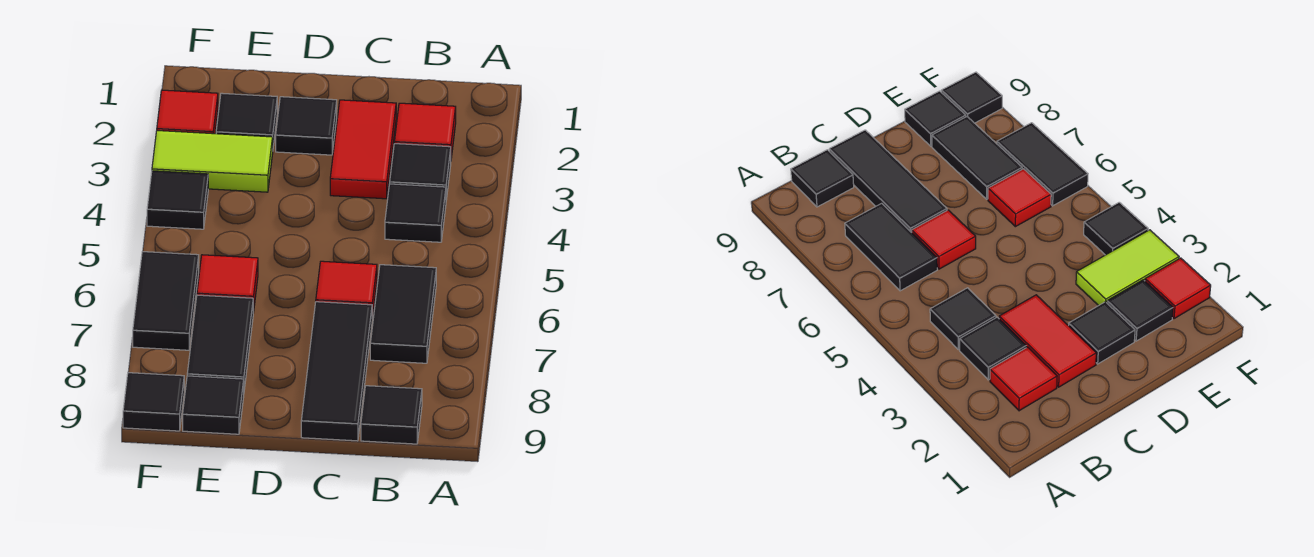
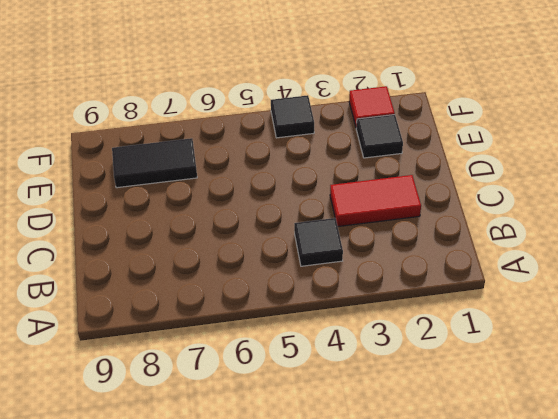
none -> red tile B2 level 1
none -> black tile B3 level 1
none -> black tile B6:B7 level 1

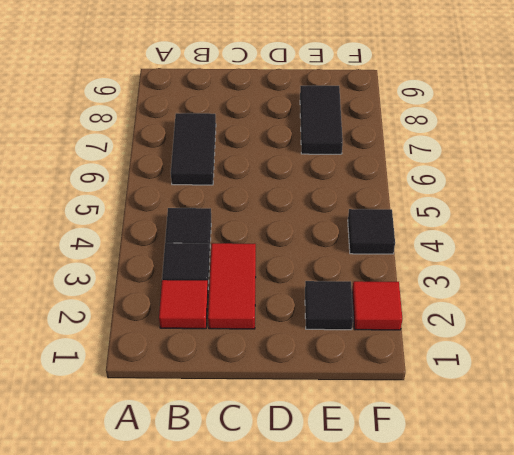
none -> black tile B9 level 1
none -> red tile C6 level 1
none -> black tile C7:C9 level 1

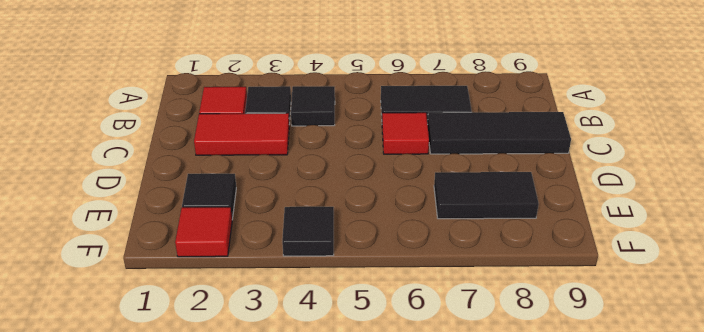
none -> black tile B9 level 1
none -> black tile D2 level 1
none -> lime tile E3:F3 level 1

